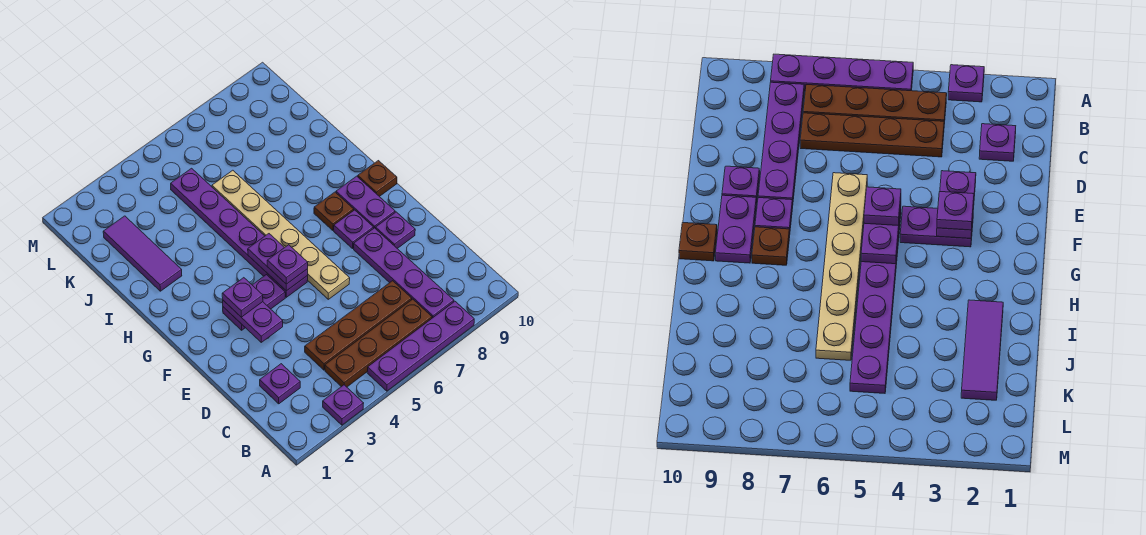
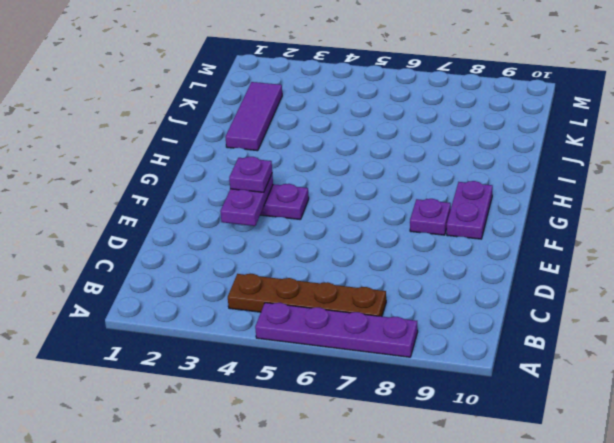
none -> purple plate A3 level 1
none -> purple plate B8:E8 level 1
none -> purple plate C2 level 1

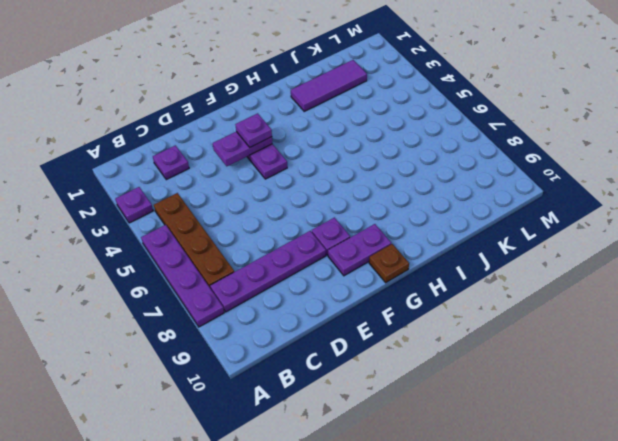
none -> brown plate C4:C7 level 1
none -> tan plate E6:J6 level 1
none -> purple plate E9 level 1

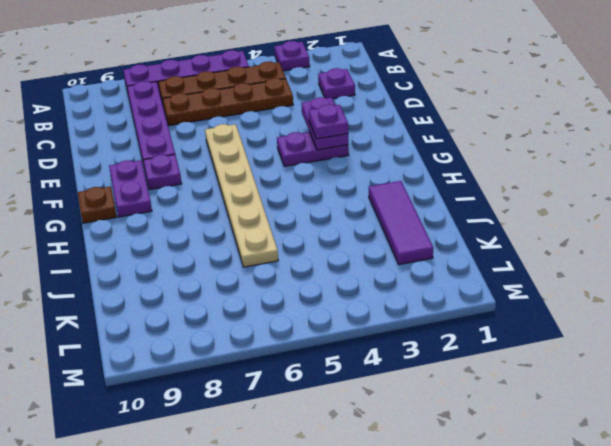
none -> purple plate E9 level 1
none -> purple plate F5:K5 level 1
none -> brown plate G8 level 1

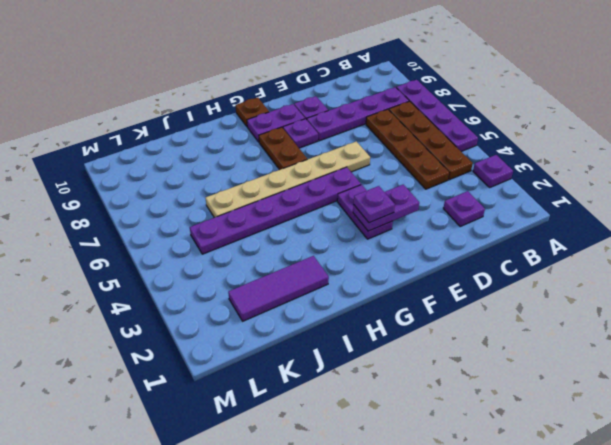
brown plate G7:G8 level 1 -> brown plate G8 level 1
none -> purple plate F5:G5 level 2
none -> purple plate F5 level 3

